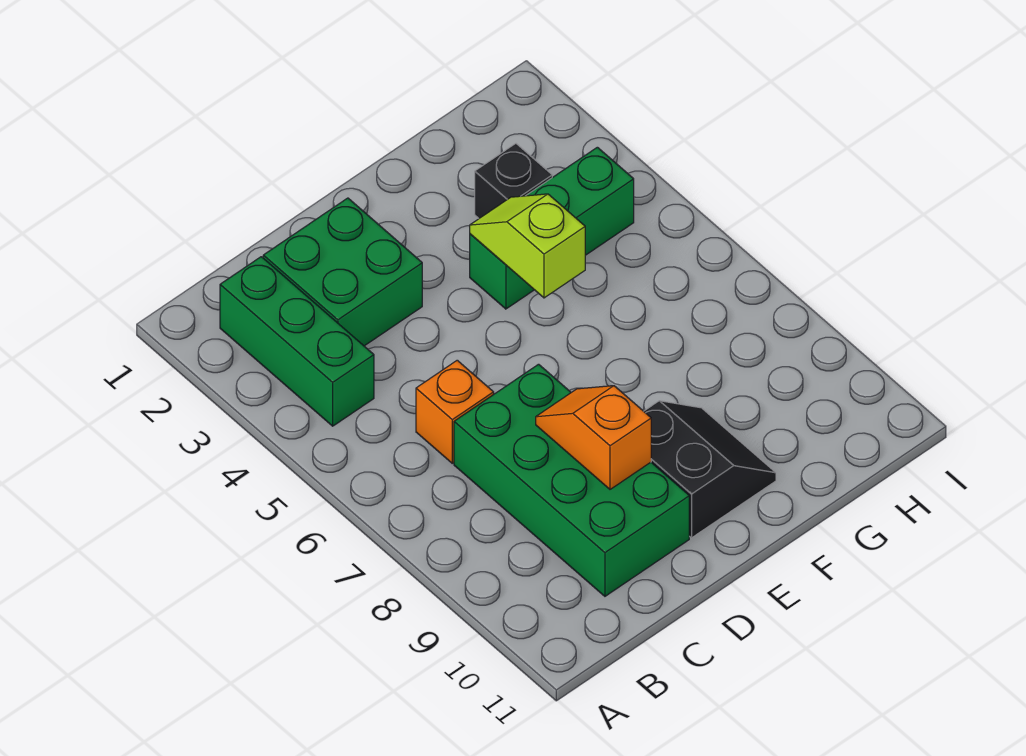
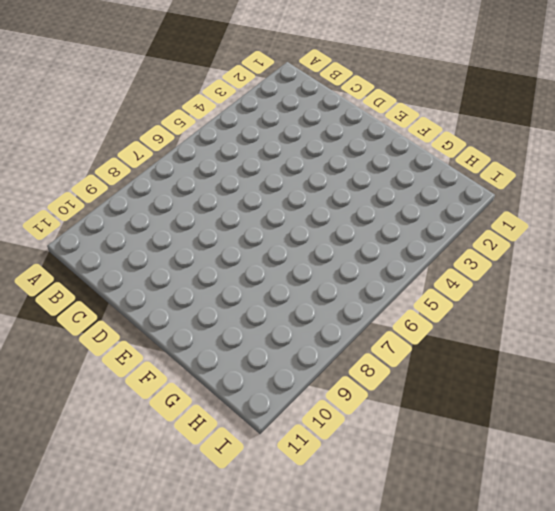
none -> green brick B2:B4 level 1
none -> green brick C2:D3 level 1

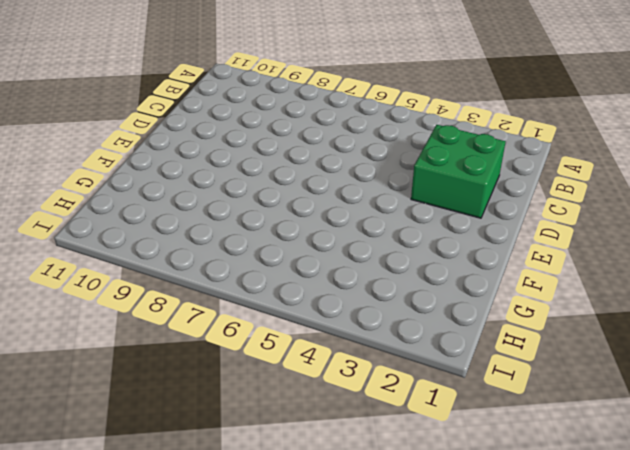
none -> green brick B2:B4 level 1
none -> orange brick C6 level 1

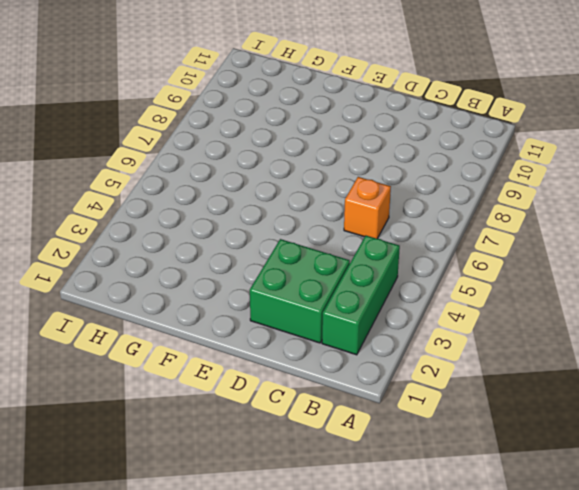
none -> green brick C7:D10 level 1
none -> black slope E9:F10 level 1 top E

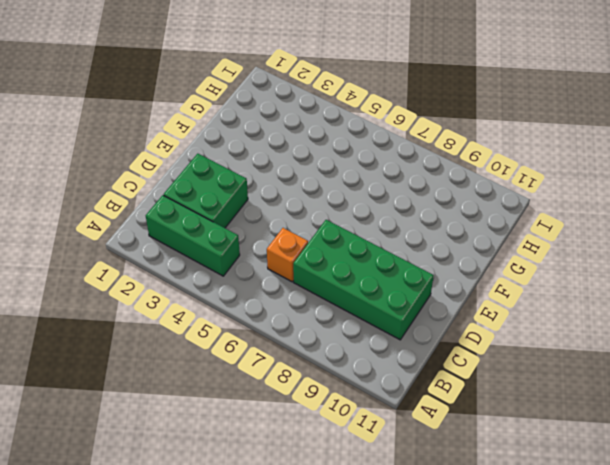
none -> black slope E9:F10 level 1 top E
none -> green brick F4:H4 level 1

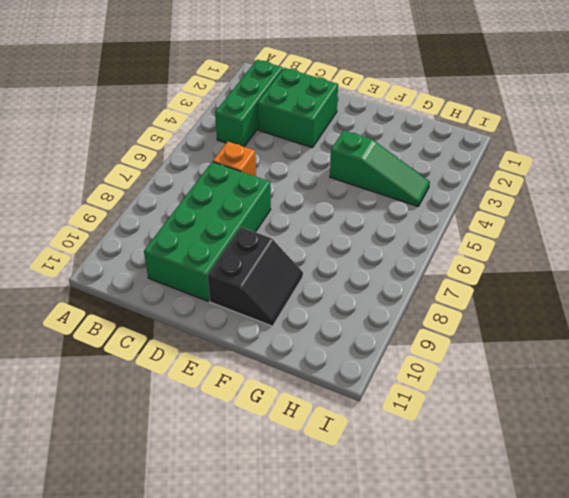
green slope F4:H4 level 1 top F -> green brick F4:H4 level 1
none -> black brick G3 level 1
none -> orange slope D8:D9 level 2 top 9

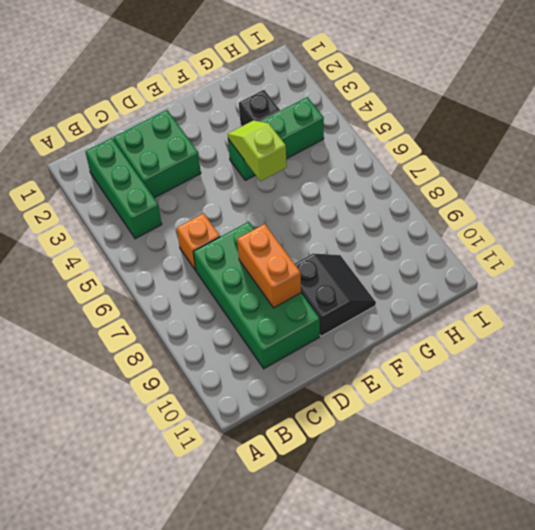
orange brick D8:D9 level 2 -> orange slope D8:D9 level 2 top 9

